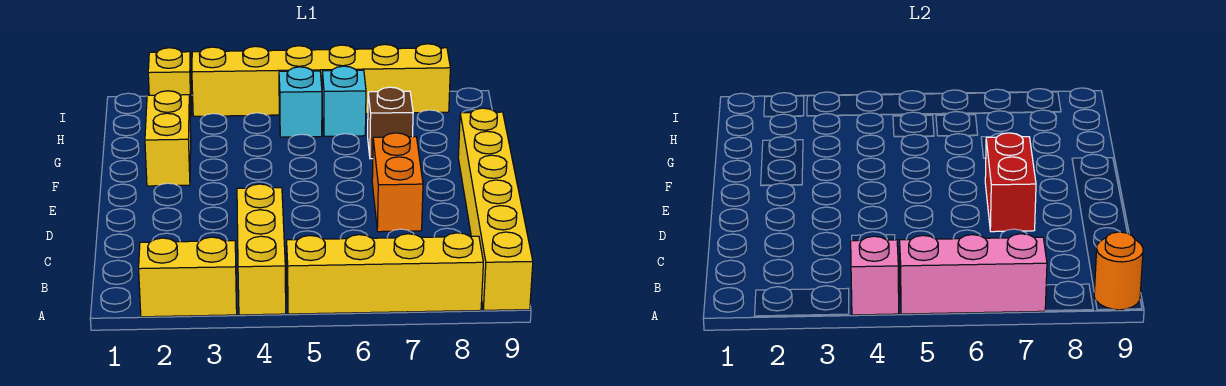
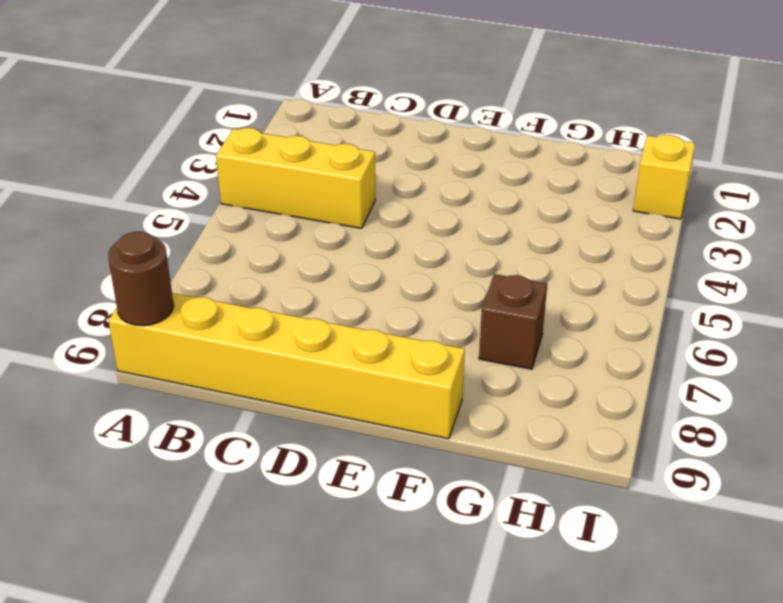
brown round brick A9 level 2 -> orange round brick A9 level 2
none -> yellow brick A2:A3 level 1
none -> yellow brick A5:A8 level 1
none -> orange brick D7:E7 level 1

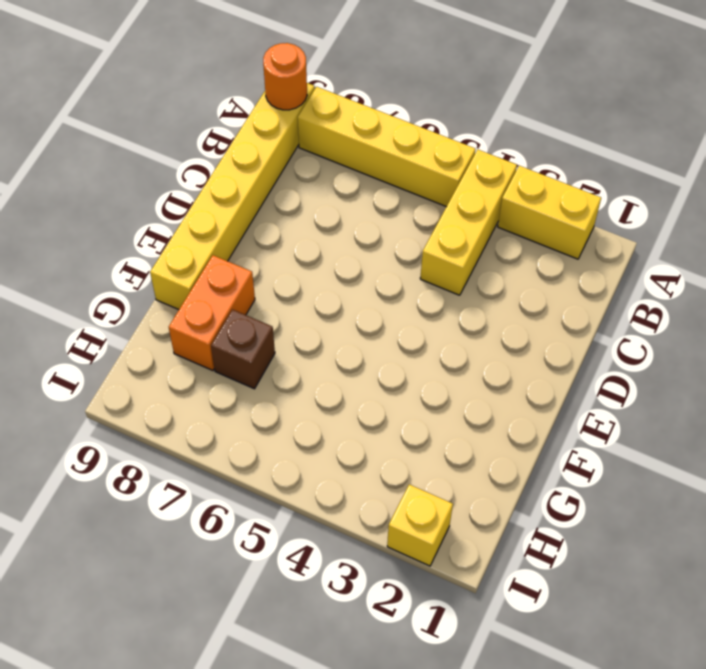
orange brick F8:G8 level 1 -> orange brick D7:E7 level 1
none -> yellow brick F2:G2 level 1
none -> cyan brick H5 level 1
none -> cyan brick H6 level 1

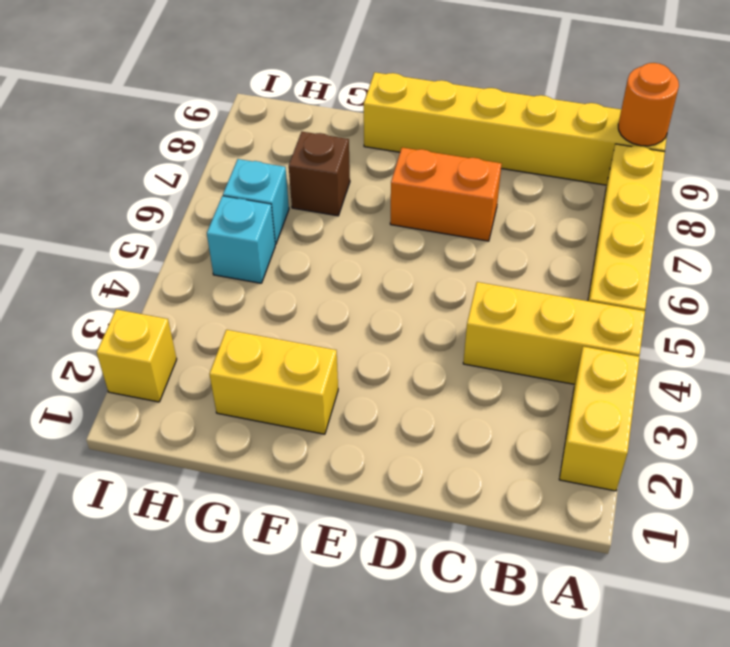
none -> yellow brick I3:I8 level 1
none -> pink brick A4 level 2
none -> pink brick A5:A7 level 2

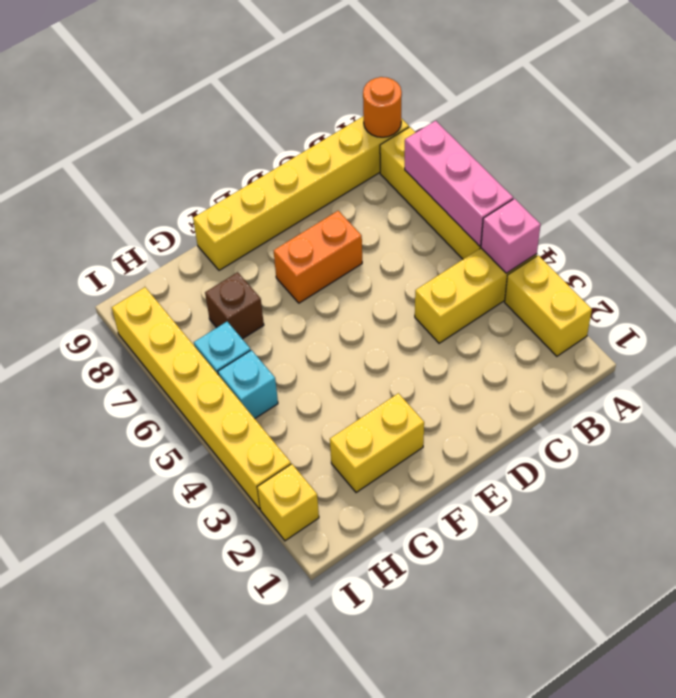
none -> red brick D7:E7 level 2

